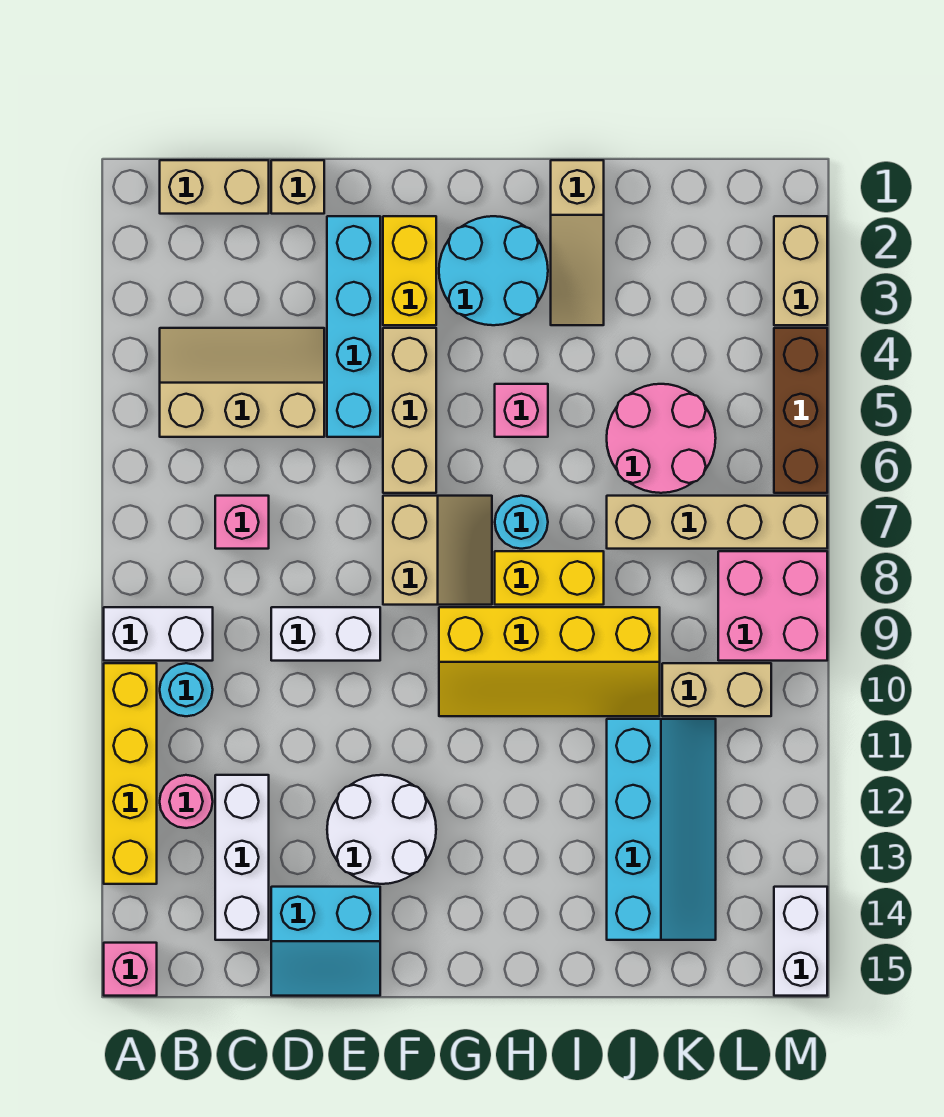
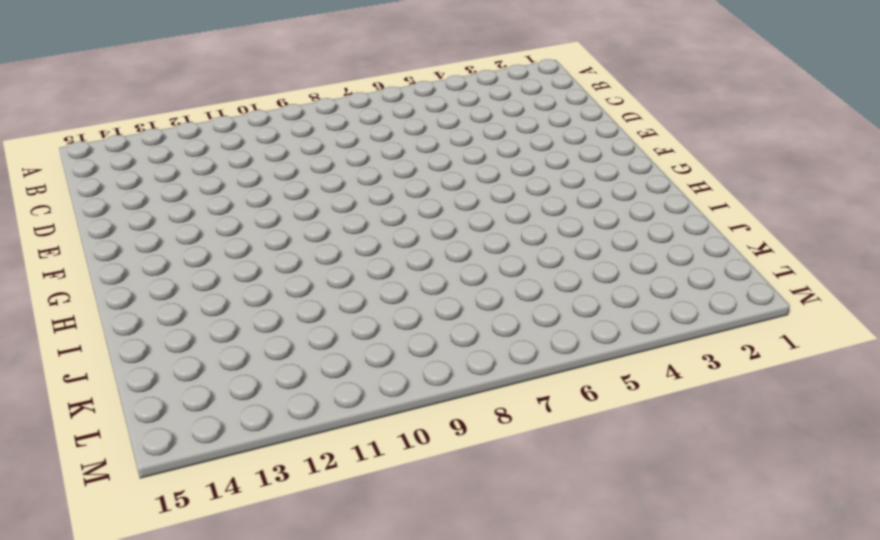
none -> white brick A9:B9 level 1
none -> yellow brick A10:A13 level 1
none -> pink brick A15 level 1
none -> tan brick B1:C1 level 1

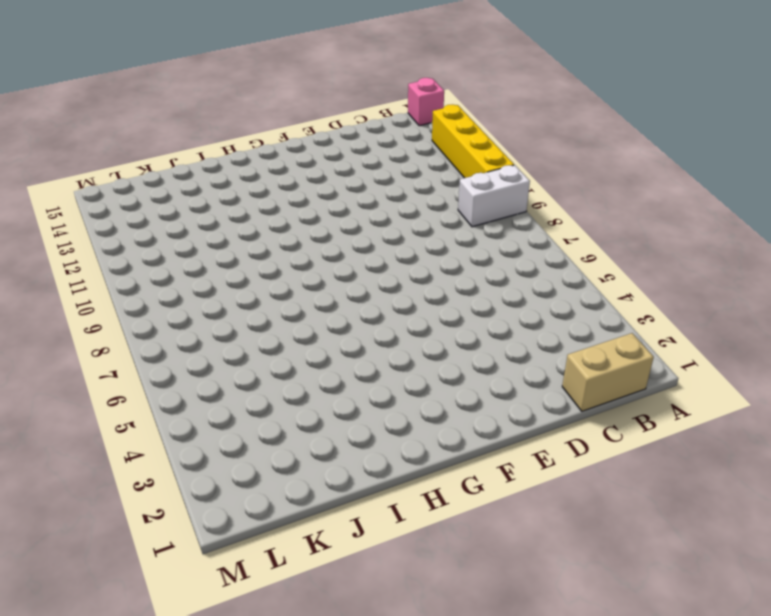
none -> tan slope B4:D5 level 1 top 5
none -> cyan round brick B10 level 1
none -> pink round brick B12 level 1
none -> pink brick C7 level 1

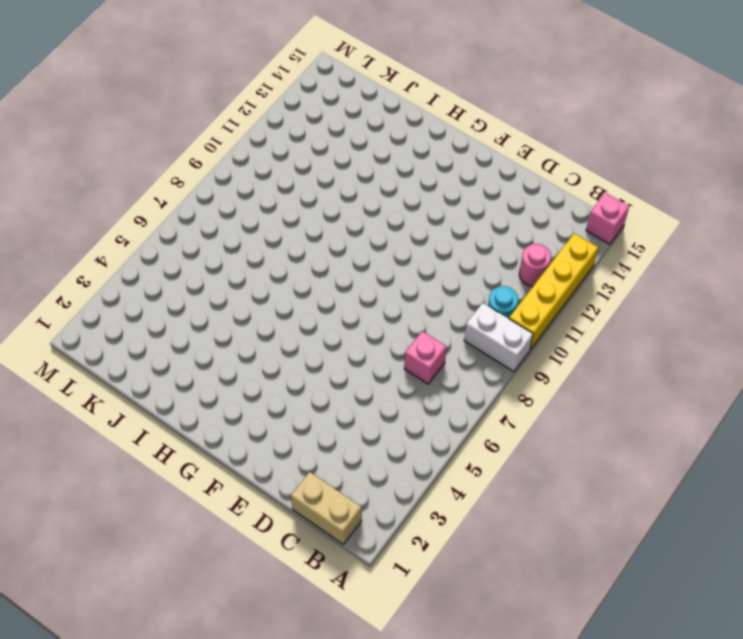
none -> tan slope B4:D5 level 1 top 5
none -> white brick C12:C14 level 1
none -> tan brick D1 level 1
none -> white brick D9:E9 level 1

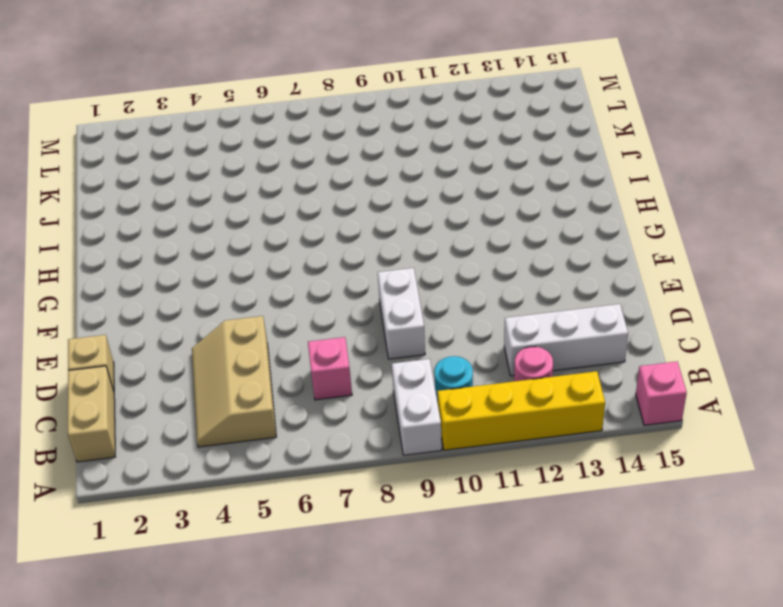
none -> cyan slope D14:E15 level 1 top 14
none -> cyan brick E2:E5 level 1
none -> white round brick E12:F13 level 1
none -> yellow brick F2:F3 level 1

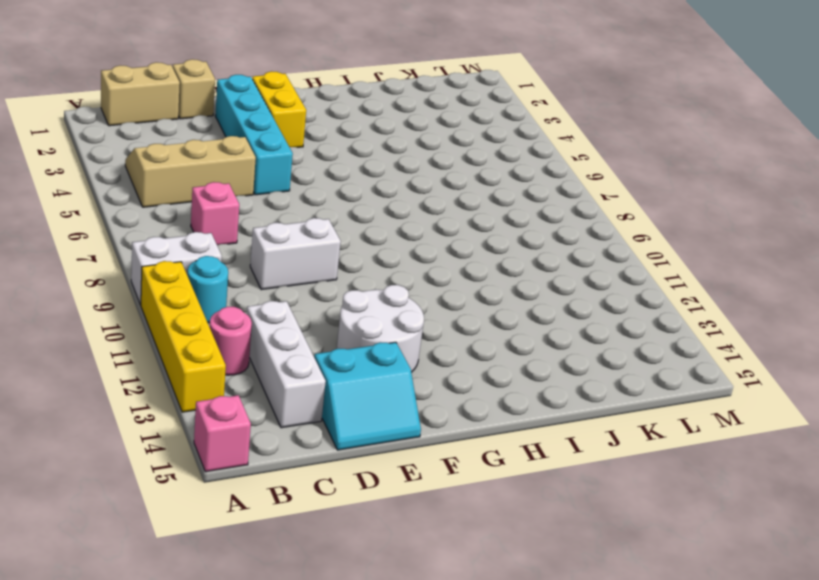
none -> tan brick F4:F6 level 1
none -> tan slope F7:G8 level 1 top F
none -> cyan round brick G2:H3 level 1
none -> yellow slope G9:J10 level 1 top 9

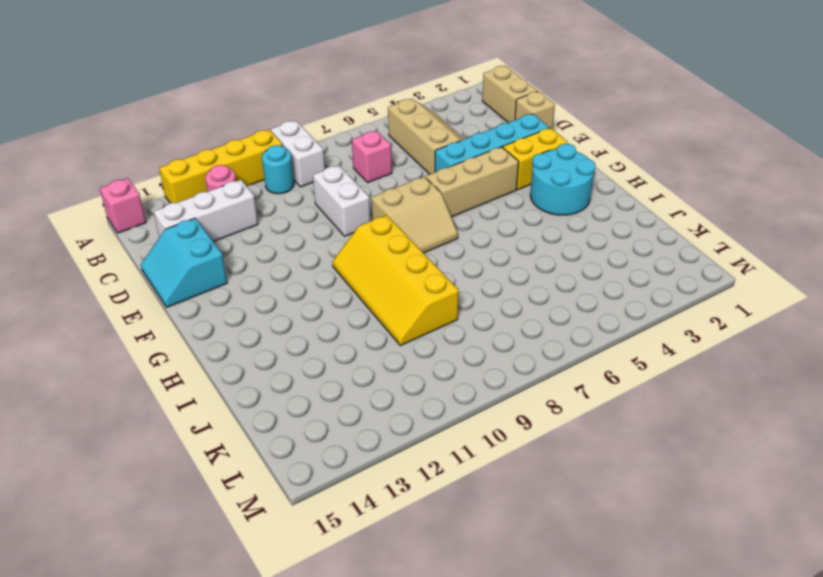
none -> white round brick E12:F13 level 1
none -> pink brick H5 level 1
none -> cyan round brick H7 level 1
none -> yellow brick H8:I8 level 1

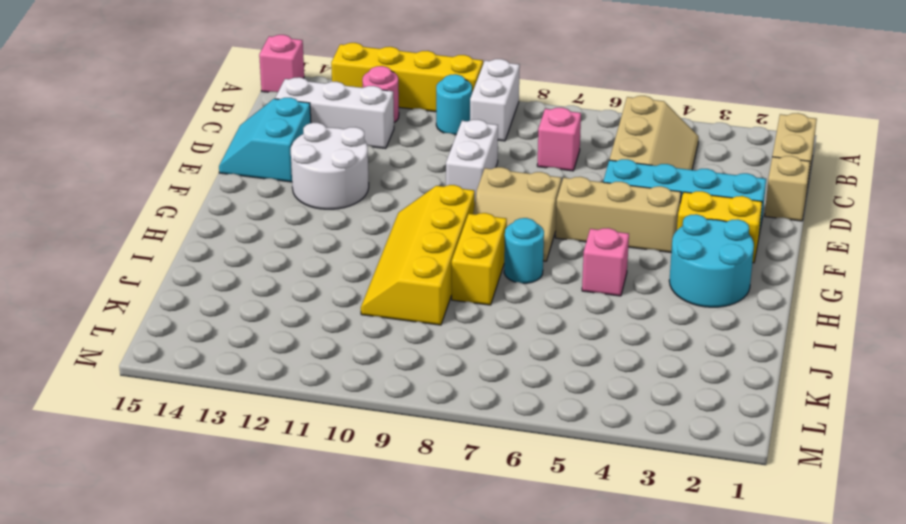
none -> tan slope I1:I3 level 1 top 1
none -> pink round brick J5:K6 level 1
none -> tan brick J7:M7 level 1
none -> cyan slope J11:K14 level 1 top J

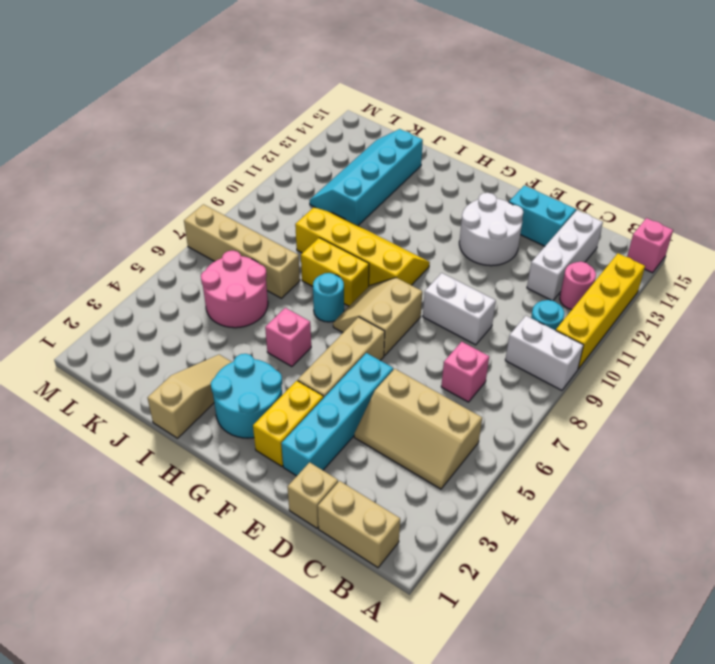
none -> tan brick K10:L10 level 1
none -> pink brick L8:M9 level 1
none -> tan brick M2:M3 level 1
none -> brown brick M4:M6 level 1

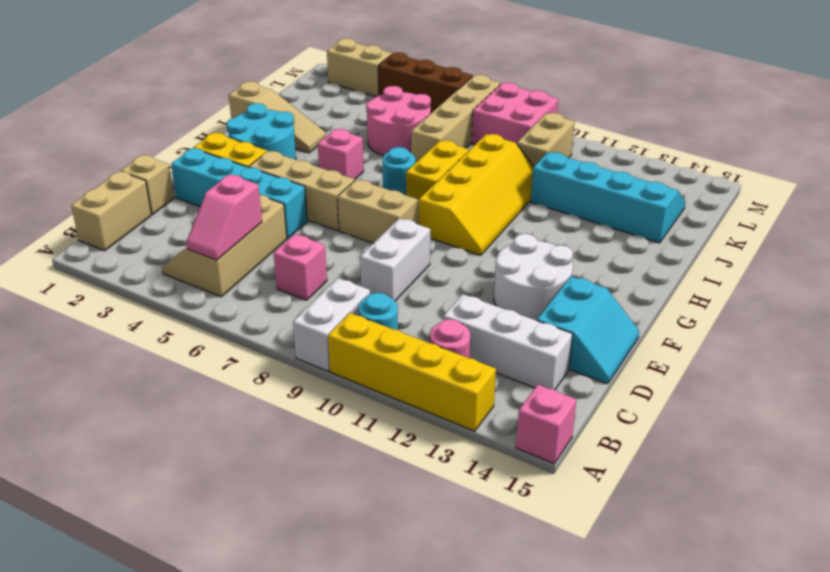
pink slope B5:C5 level 2 top C -> none
none -> white brick M14:M15 level 1

